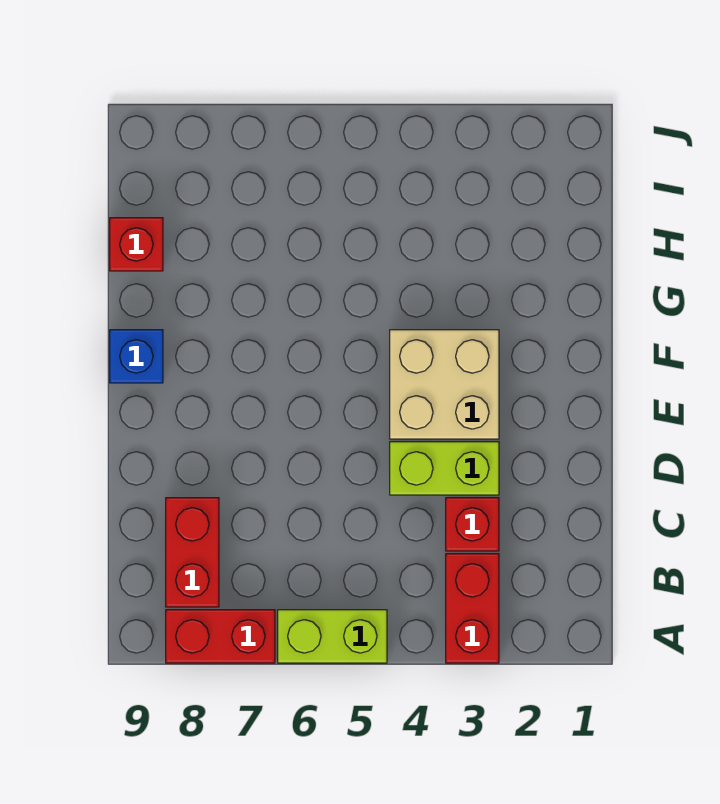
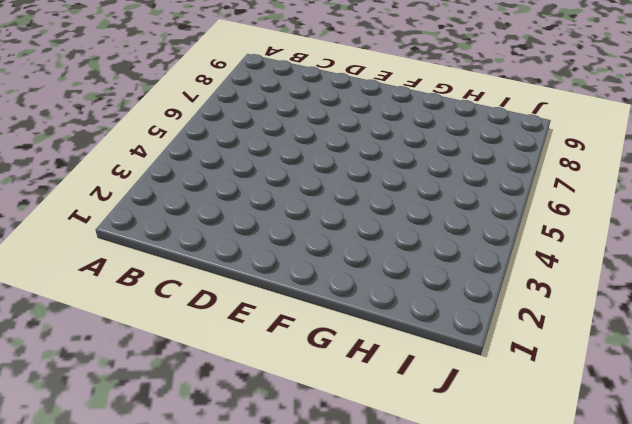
none -> red brick A3:B3 level 1
none -> lime brick A5:A6 level 1

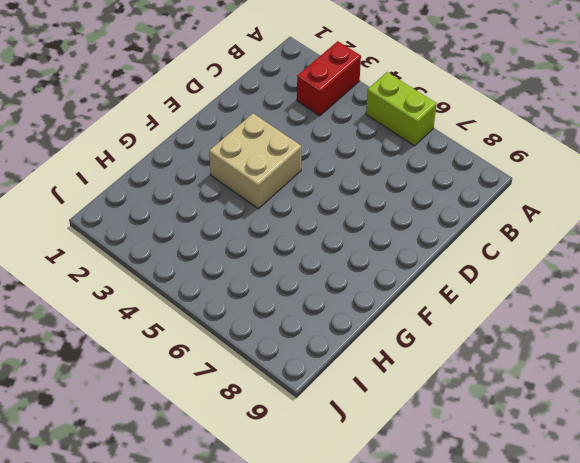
none -> red brick A7:A8 level 1
none -> red brick B8:C8 level 1

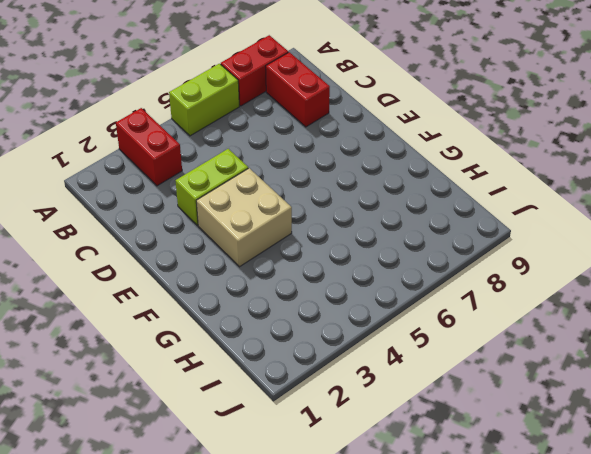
none -> red brick C3 level 1
none -> blue brick F9 level 1

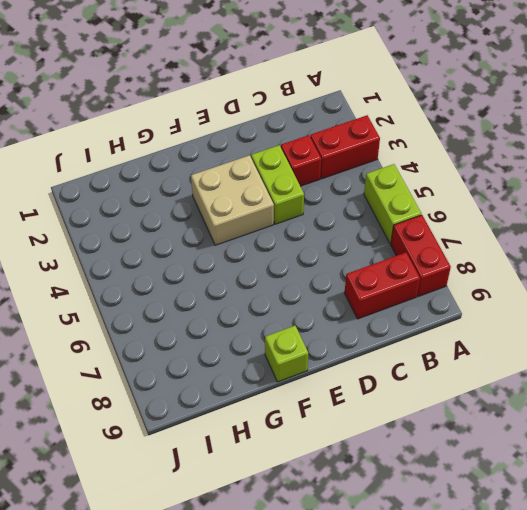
lime brick F9 level 1 -> blue brick F9 level 1
none -> red brick H9 level 1

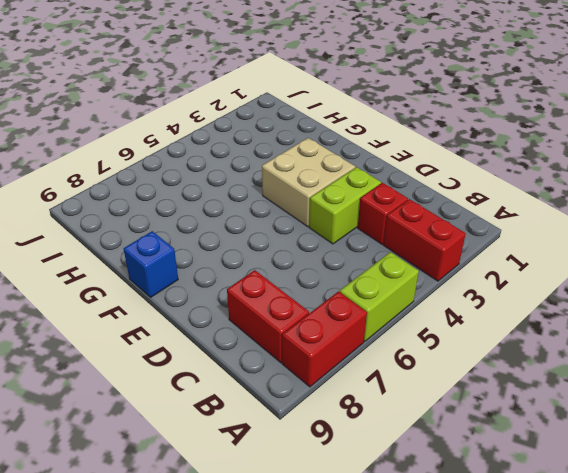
none -> red brick H9 level 1

